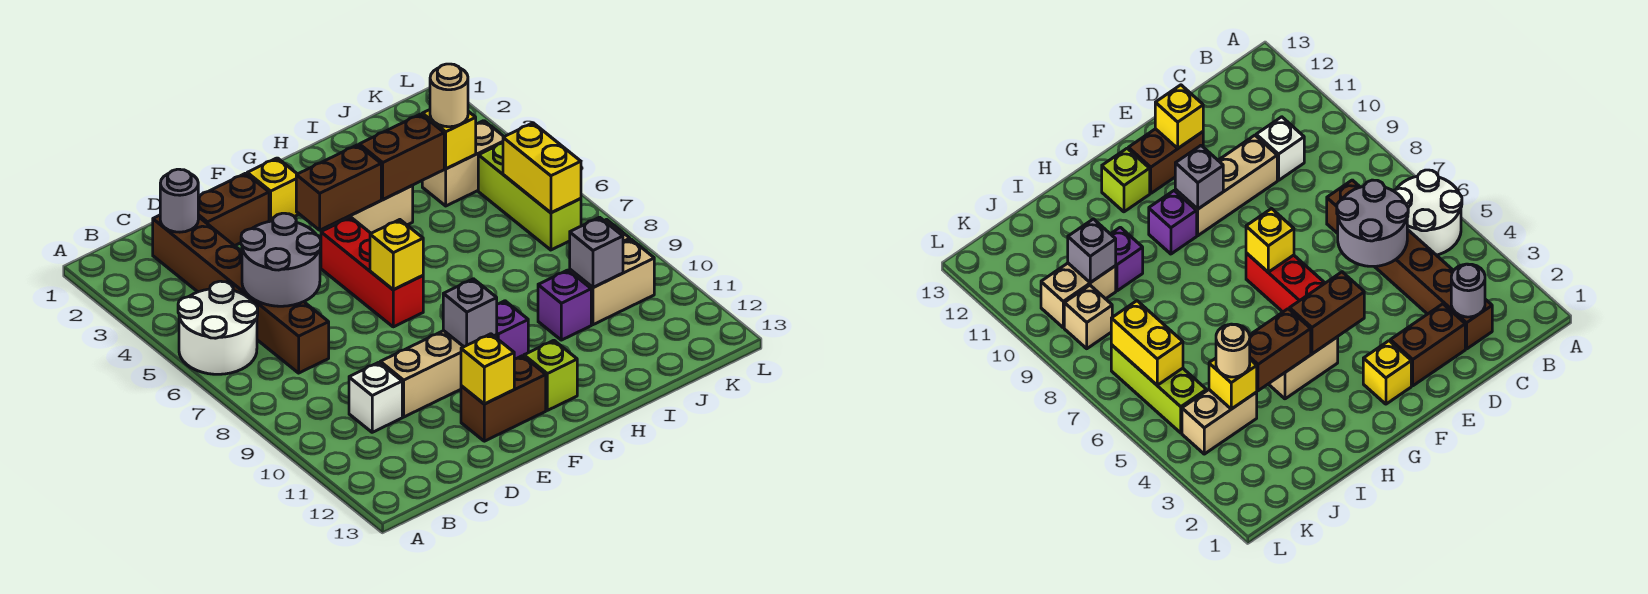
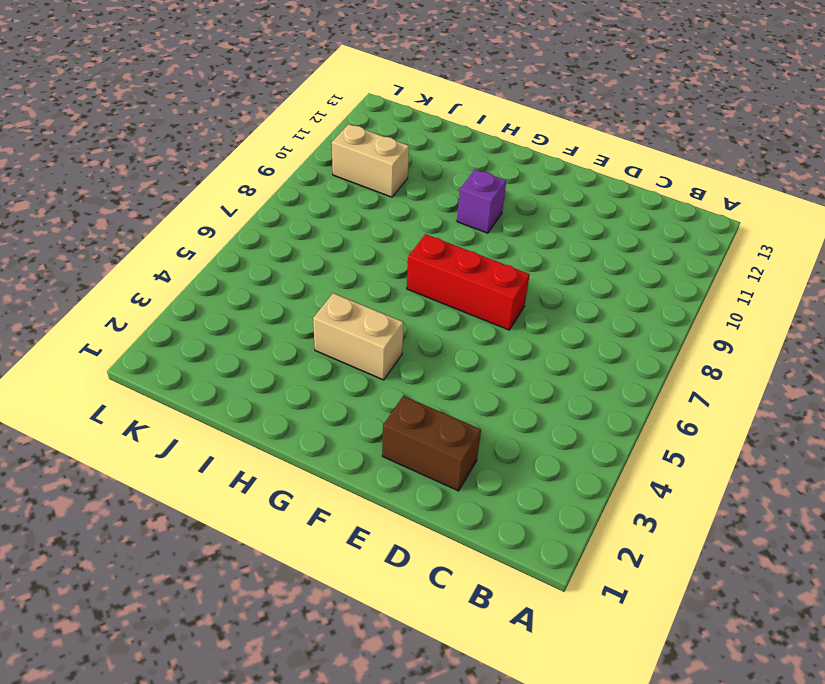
red brick E7:G7 level 1 -> red brick F5:F7 level 1
none -> white round brick A5:B6 level 1
none -> brown brick C2:C7 level 1
none -> white brick C10 level 1

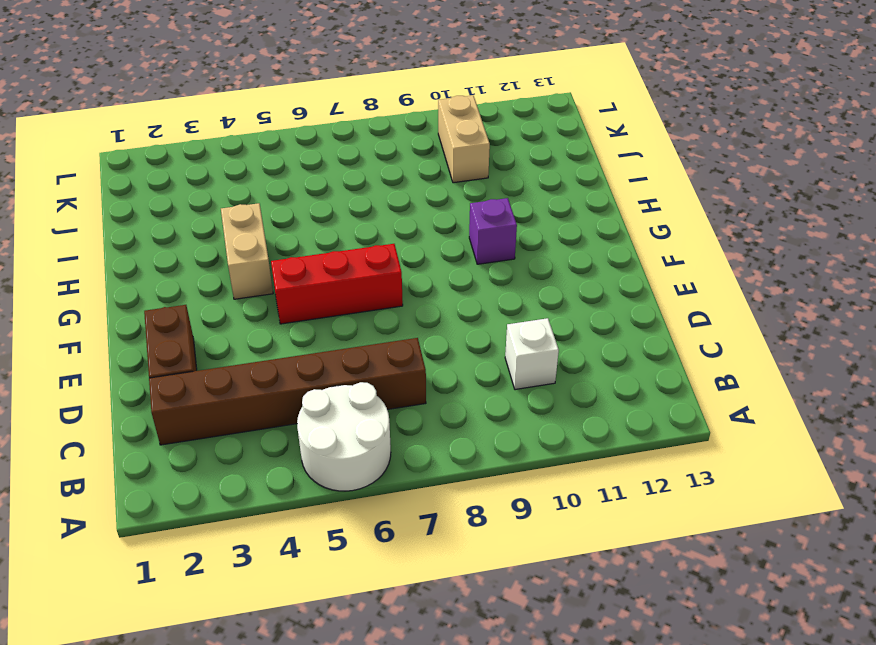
none -> tan brick D10:F10 level 1
none -> brown brick E12:F12 level 1
none -> yellow brick F2 level 1

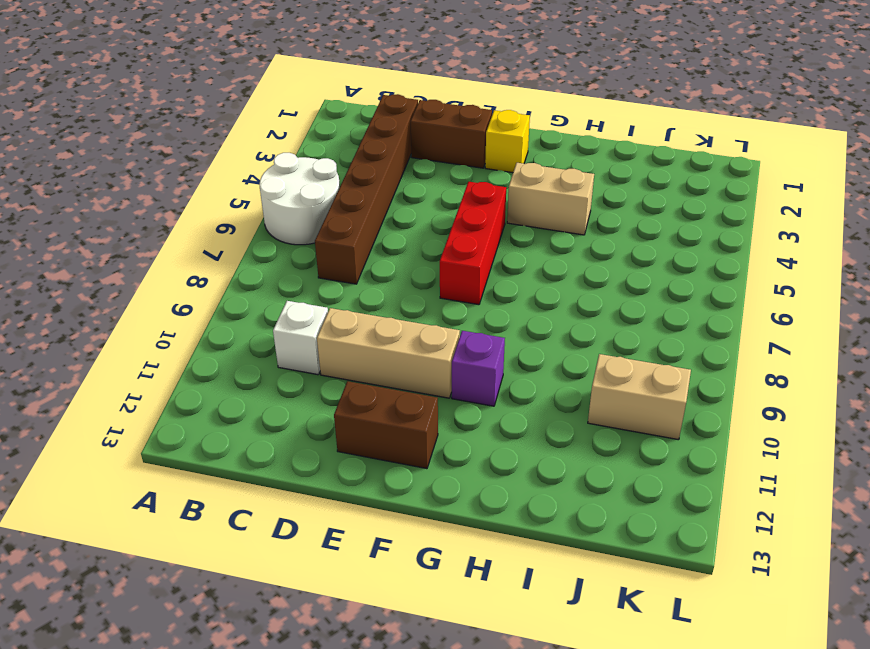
none -> lime brick G12 level 1
none -> purple brick I10 level 1
none -> tan brick J4:K4 level 1

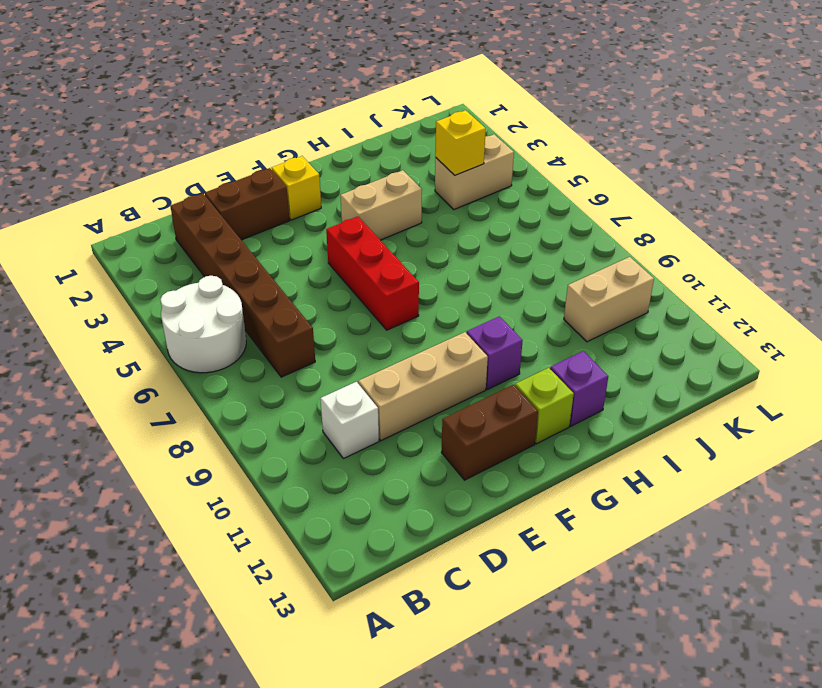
purple brick H12 level 1 -> purple brick I10 level 1
none -> lime brick K5:K7 level 1
none -> tan brick K9 level 1
none -> grey round brick C2 level 2

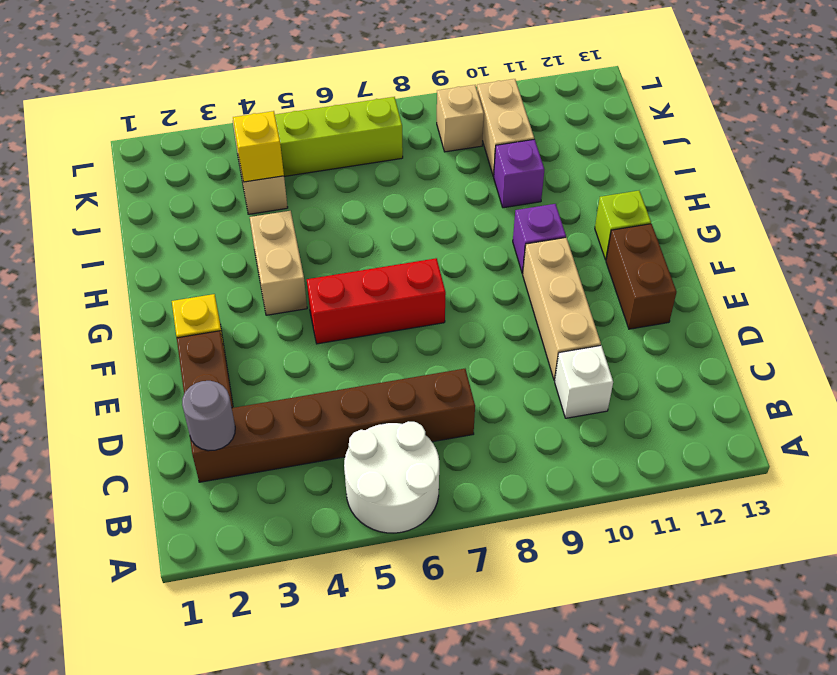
none -> grey round brick C5:D6 level 2
none -> yellow brick E12 level 2
none -> brown brick F4:G4 level 2

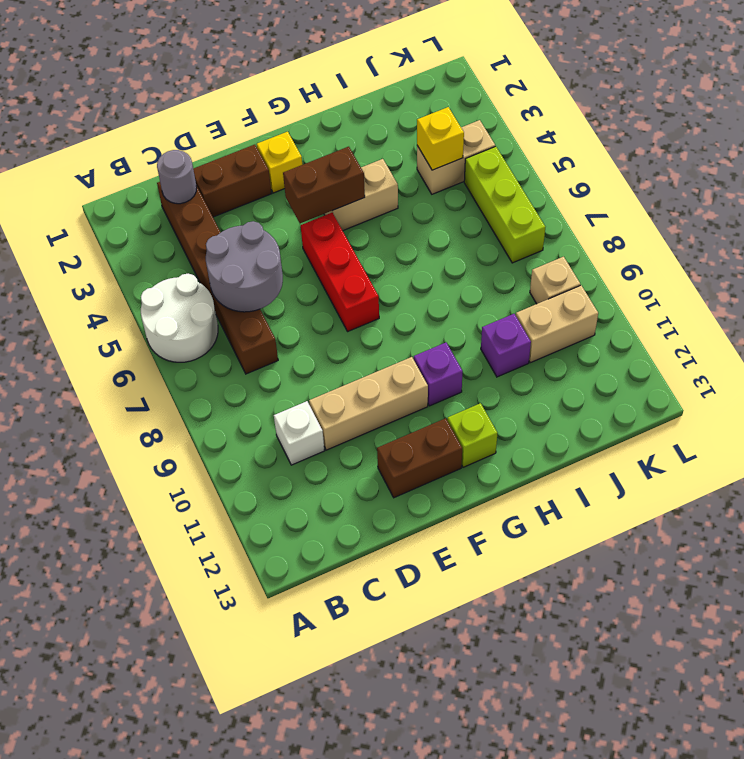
none -> yellow brick E12 level 2
none -> yellow brick F7 level 2
none -> grey brick F10 level 2

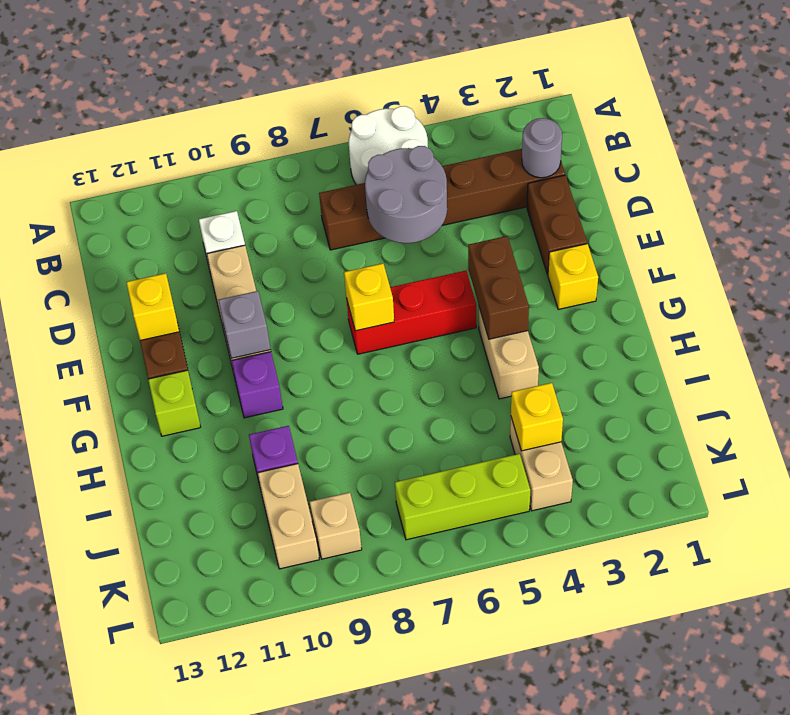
none -> brown brick H4:I4 level 2
none -> grey brick J10 level 2
none -> yellow brick K6:K7 level 2

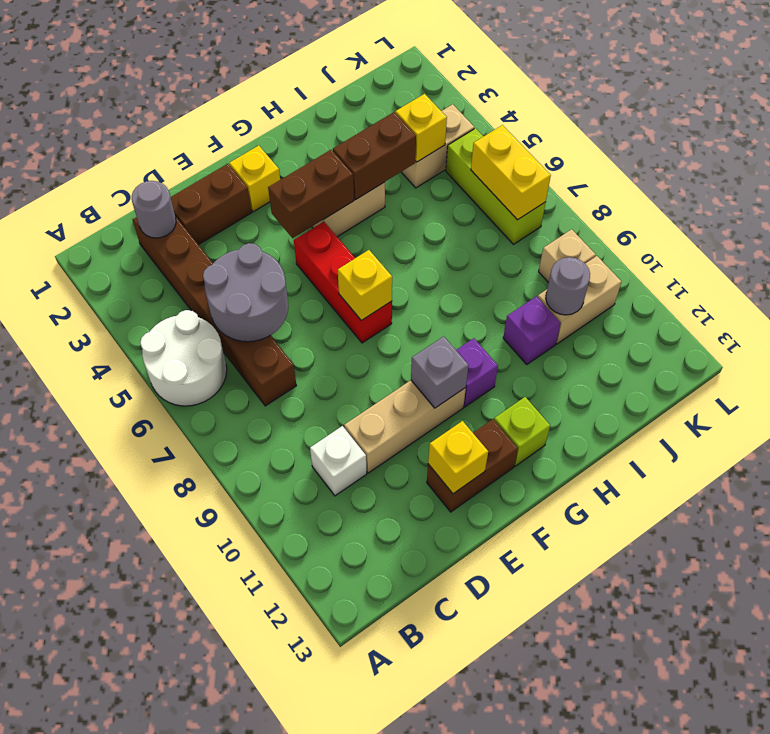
grey round brick J10 level 2 -> grey brick J10 level 2
none -> tan round brick J4 level 3

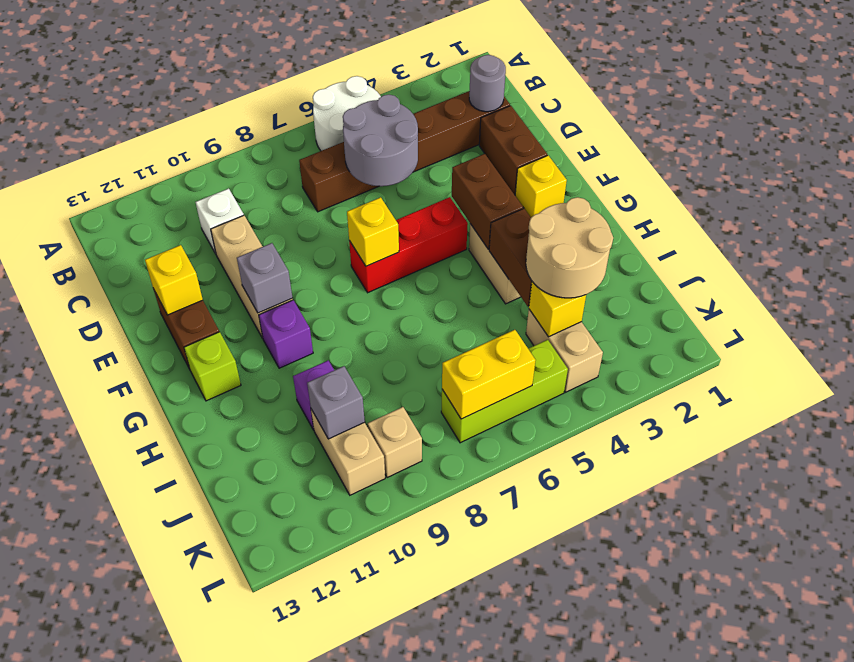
tan round brick I3:J4 level 3 -> tan round brick J4 level 3

